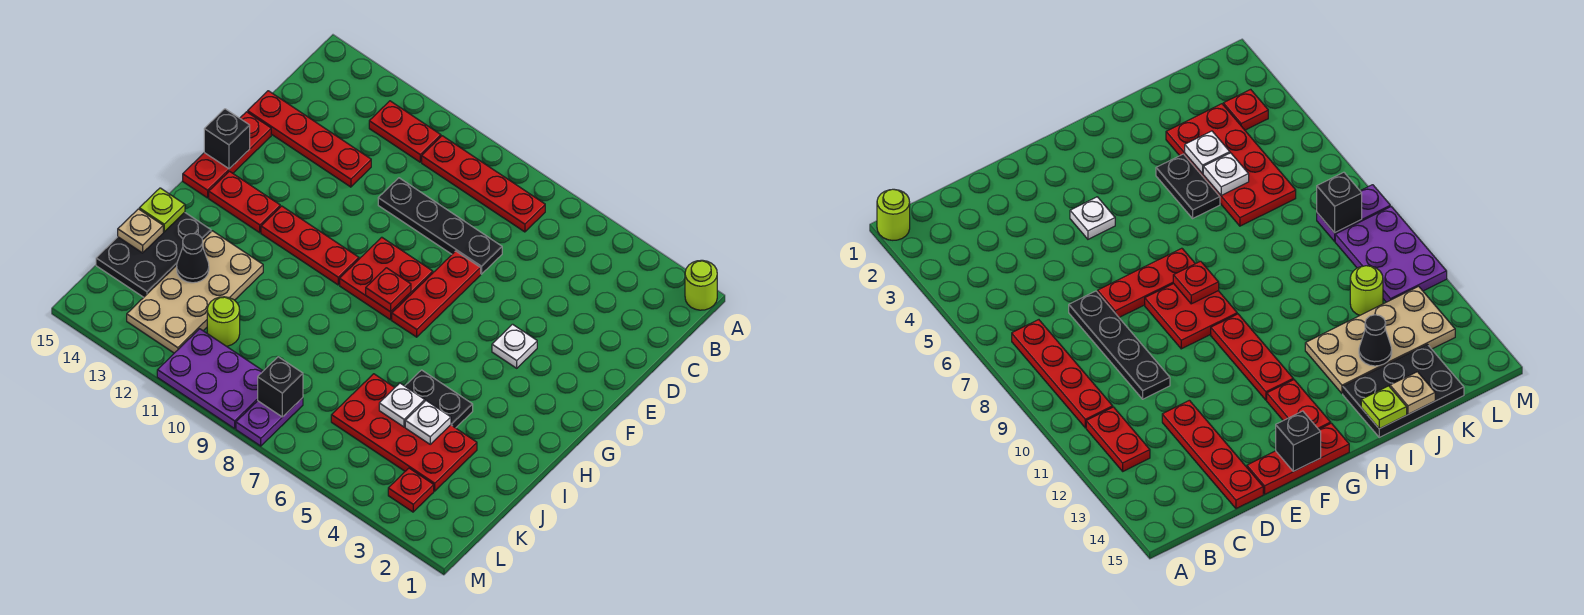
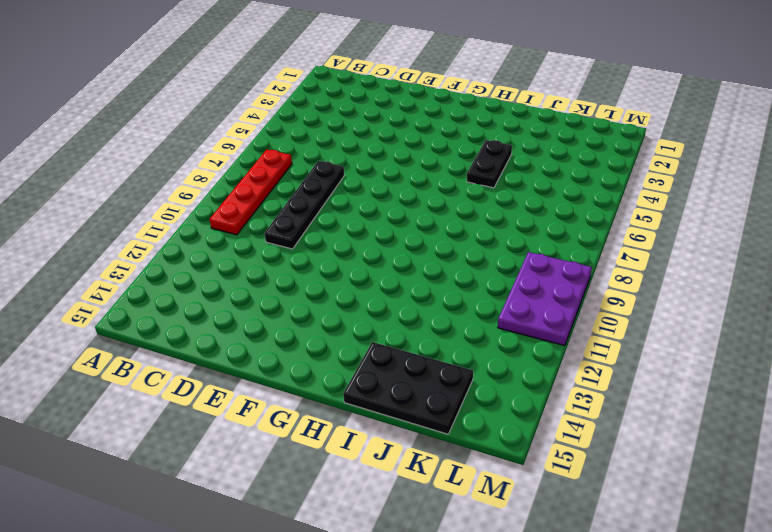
none -> lime round brick A1 level 1
none -> red plate B11:B12 level 1
none -> red plate D12:D15 level 1

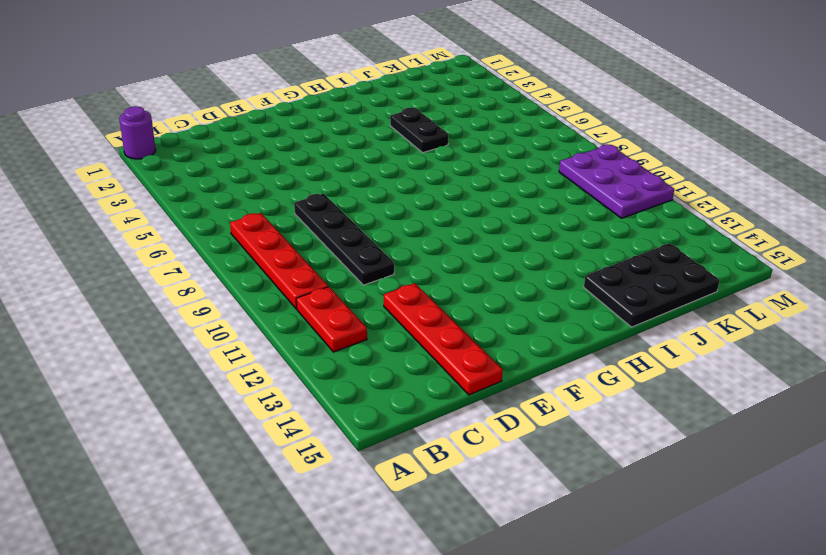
purple round brick A1 level 1 -> lime round brick A1 level 1
none -> red plate E7:G7 level 1
none -> red plate E15:G15 level 1
none -> white plate F4 level 1

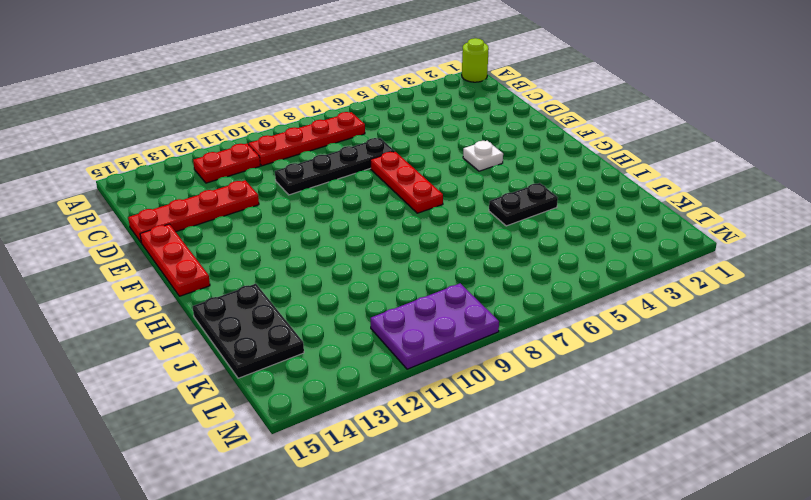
none -> red plate F8:G9 level 1
none -> red plate G10:G12 level 1
none -> red plate G13:G14 level 1

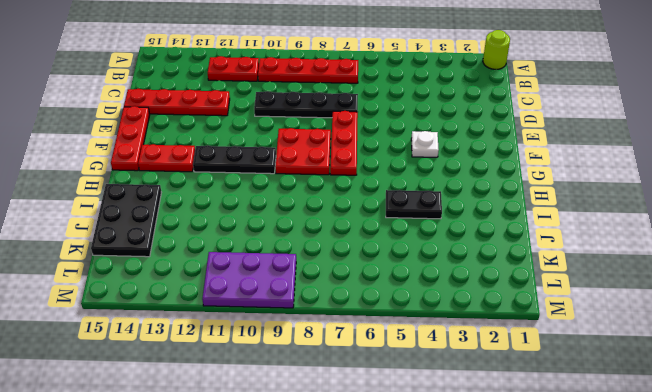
black plate G10:G12 level 1 -> red plate G10:G12 level 1
none -> tan plate I12:L13 level 1
none -> red plate J3:K6 level 1
none -> lime round brick K11 level 1

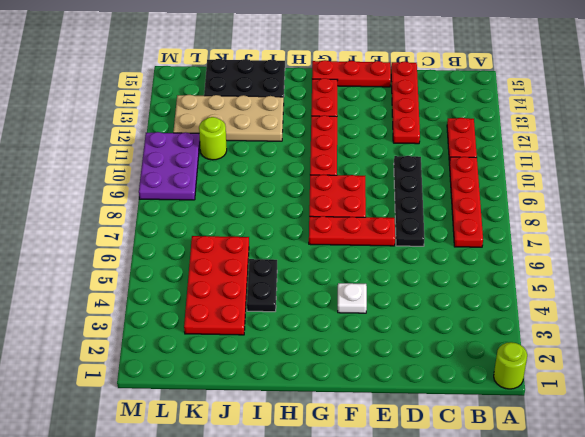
none -> red plate L3 level 1
none -> purple plate L8:M8 level 1
none -> black brick F15 level 2

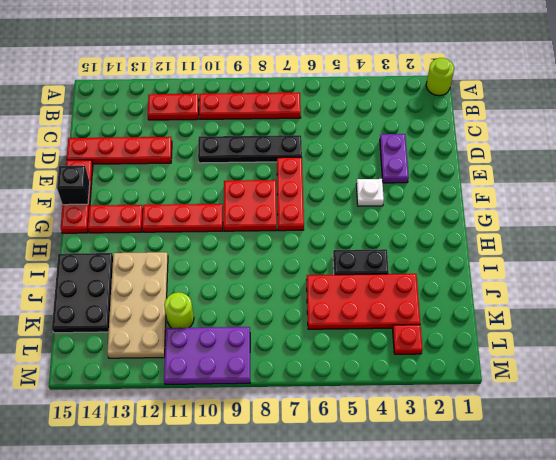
purple plate D3:E3 level 1 -> purple plate L8:M8 level 1
none -> red plate G8 level 2
none -> lime plate I15 level 2
none -> white plate J4 level 2

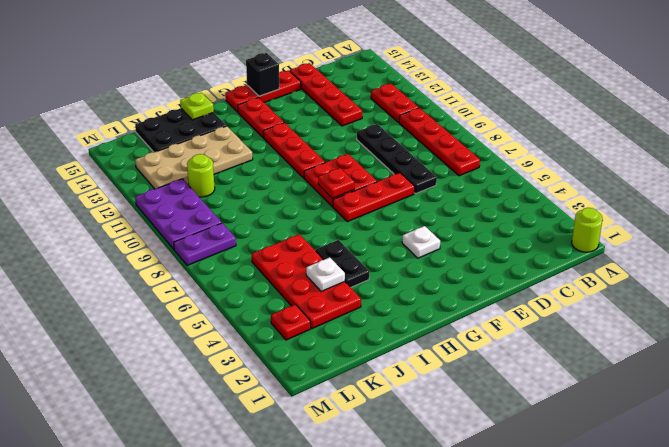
none -> white plate J5 level 2
none -> black cone J13 level 2
none -> tan plate J15 level 2

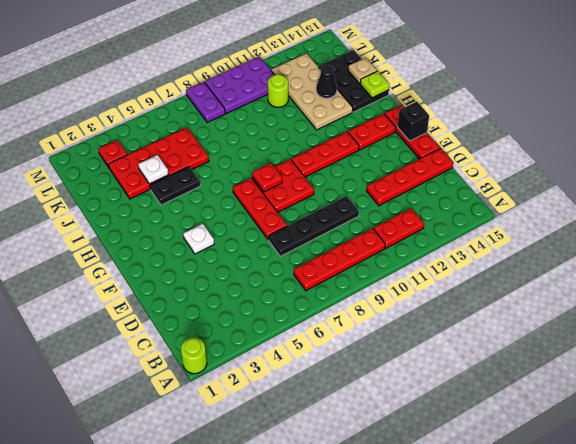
none -> white plate J5 level 2
none -> black brick L8 level 2

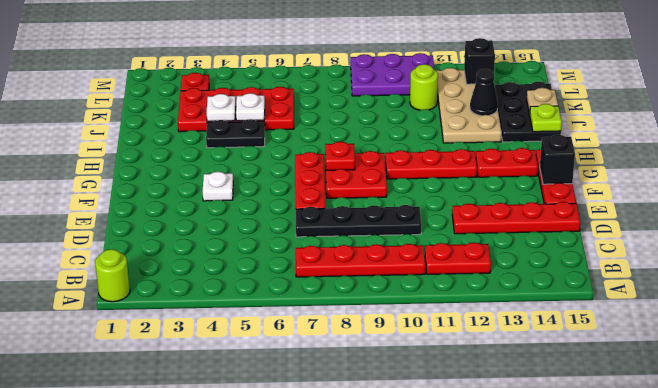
black brick L13 level 2 -> black brick L8 level 2
none -> purple plate L8:M8 level 1

